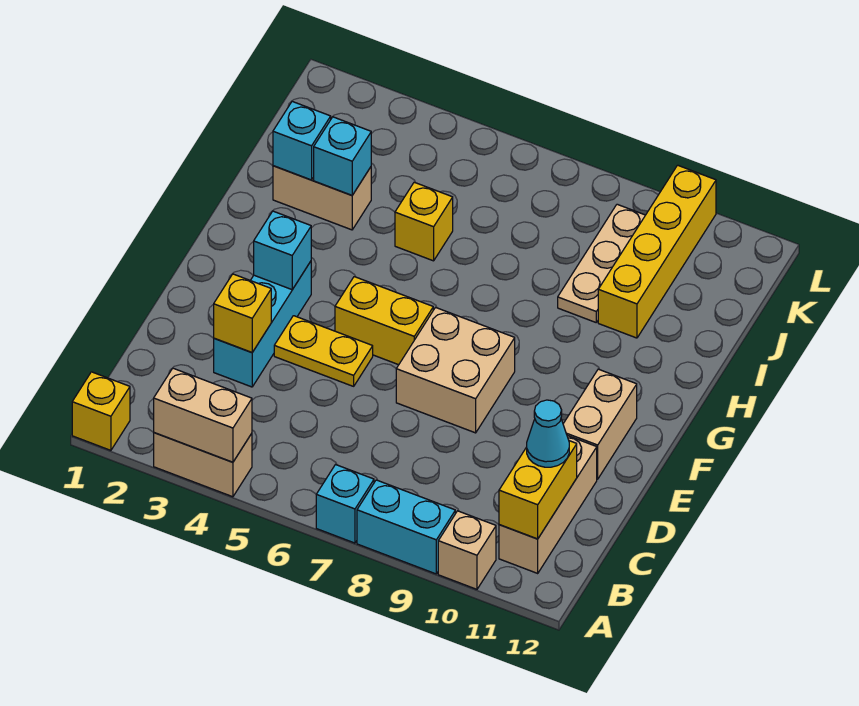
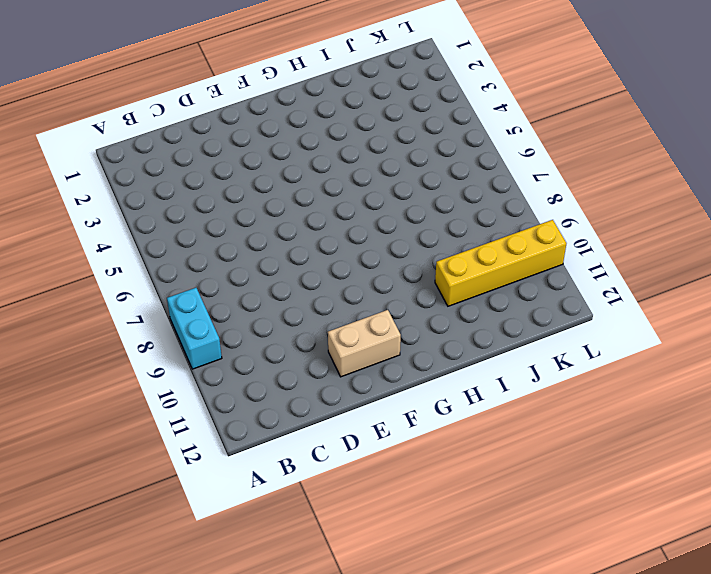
none -> yellow brick A1 level 1
none -> tan brick A3:A4 level 1
none -> cyan brick A7 level 1

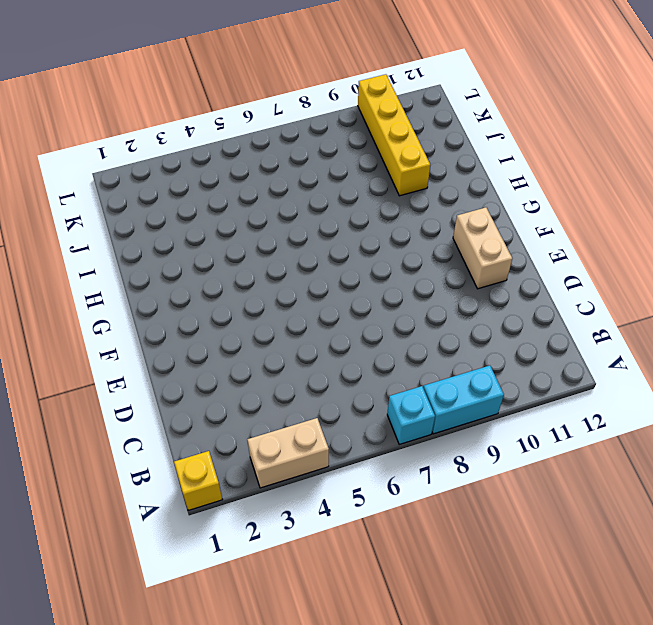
none -> tan brick A10 level 1
none -> tan brick B11:D11 level 1
none -> cyan brick D3:F3 level 1

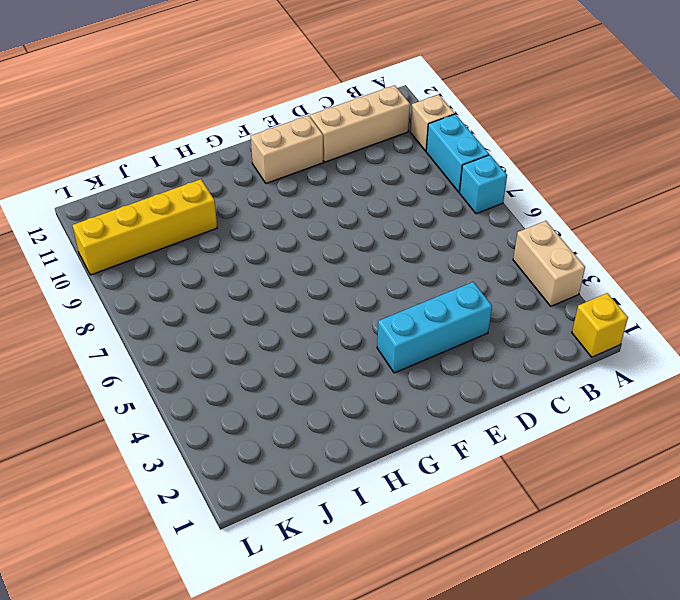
none -> yellow plate E4:E5 level 1
none -> tan brick E7:F8 level 1
none -> yellow brick F5:F6 level 1

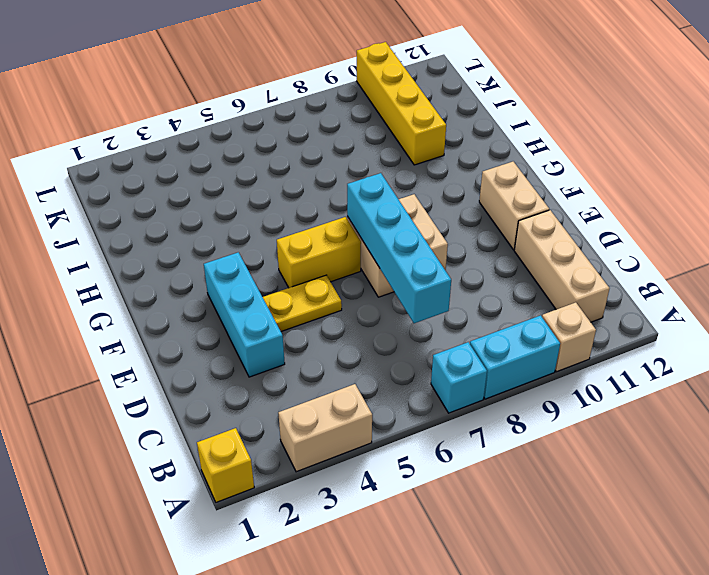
cyan brick C7:F7 level 2 -> none
none -> tan brick I2:I3 level 1
none -> yellow brick I5 level 1
none -> tan plate I9:K9 level 1

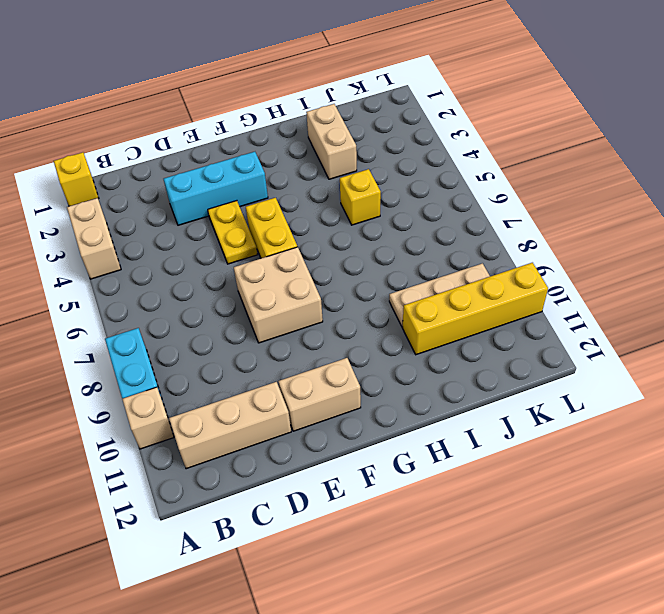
none -> cyan brick A7 level 1
none -> tan brick A3:A4 level 2
none -> yellow brick B11:C11 level 2

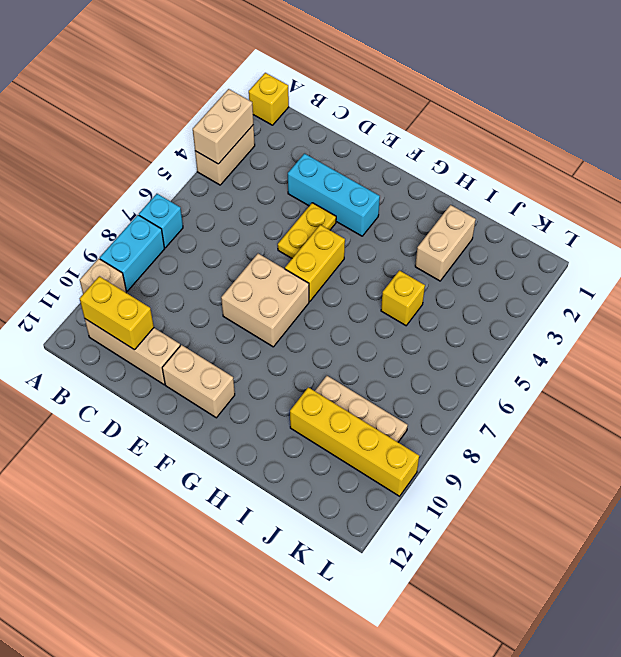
none -> yellow brick D3 level 2
none -> cyan brick F3 level 2
none -> cyan brick I2 level 2

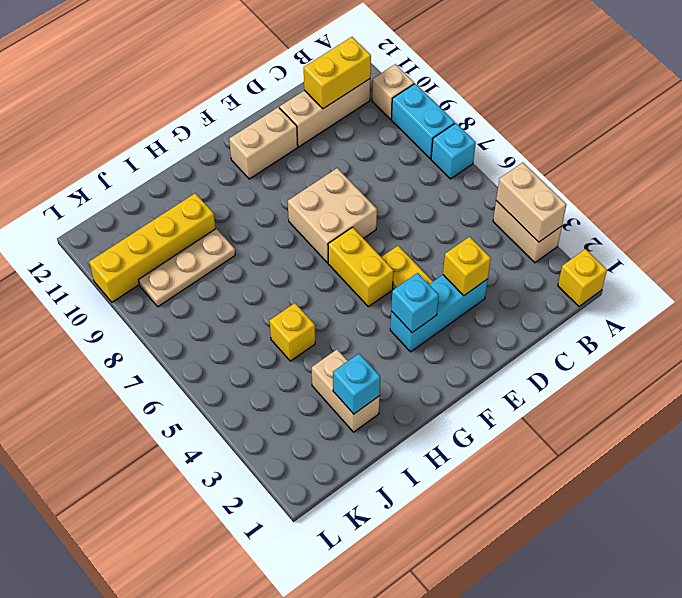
none -> cyan brick I3 level 2
none -> cyan cone C11 level 3

